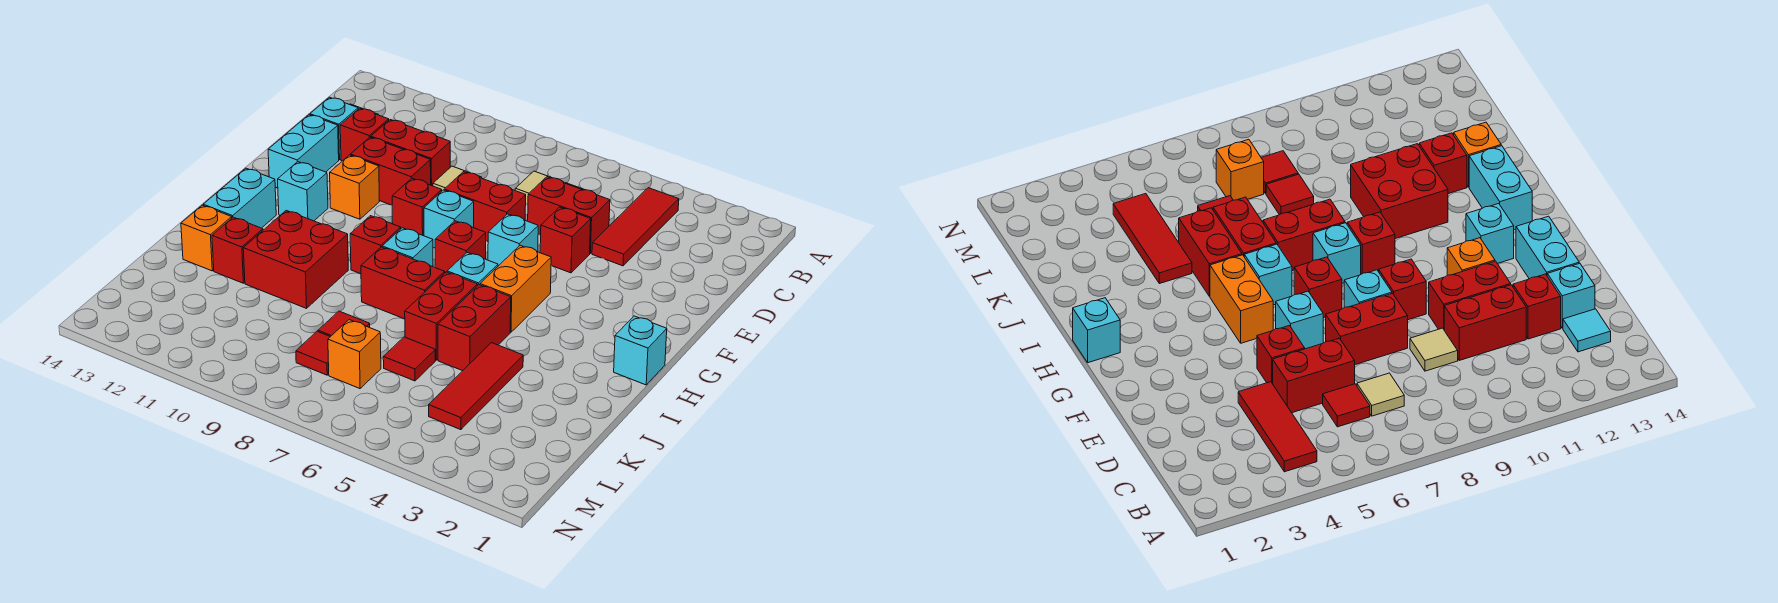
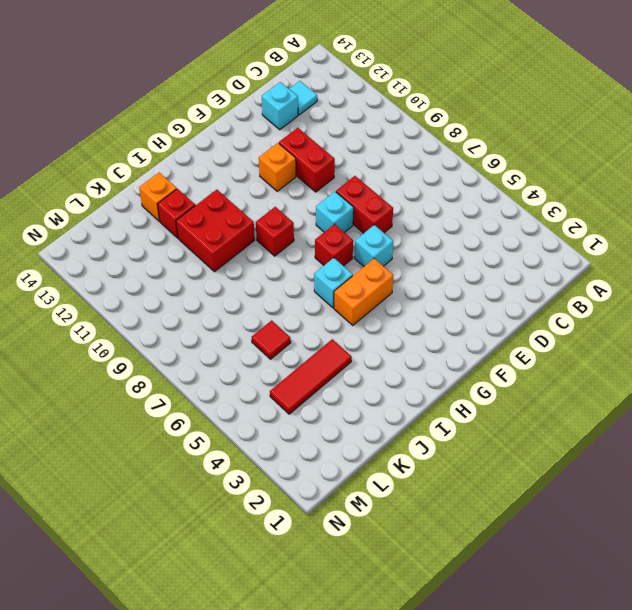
none -> red tile B4:D4 level 1
none -> red tile C6 level 1
none -> tan tile C7 level 1
none -> red brick D5:D6 level 1

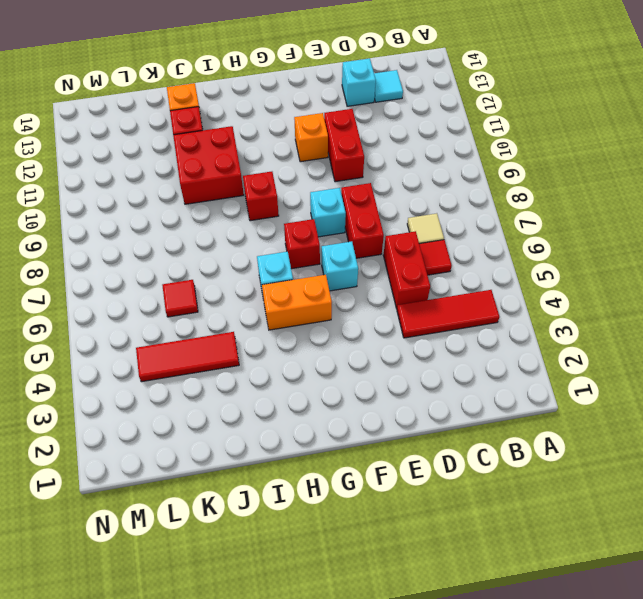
none -> tan tile D9 level 1
none -> red brick D10:D11 level 1
none -> red brick D12 level 1
none -> red brick E5 level 1

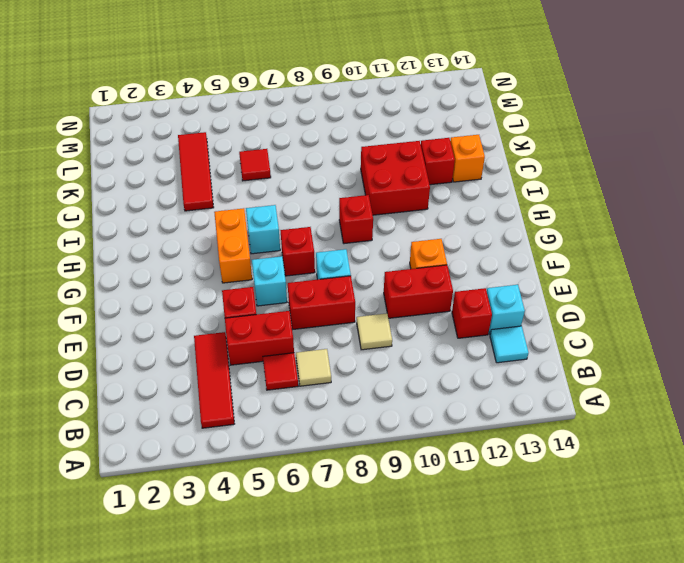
none -> red brick D10:D11 level 1
none -> cyan brick E13:F13 level 1
none -> red brick F9 level 1
none -> cyan brick G12 level 1

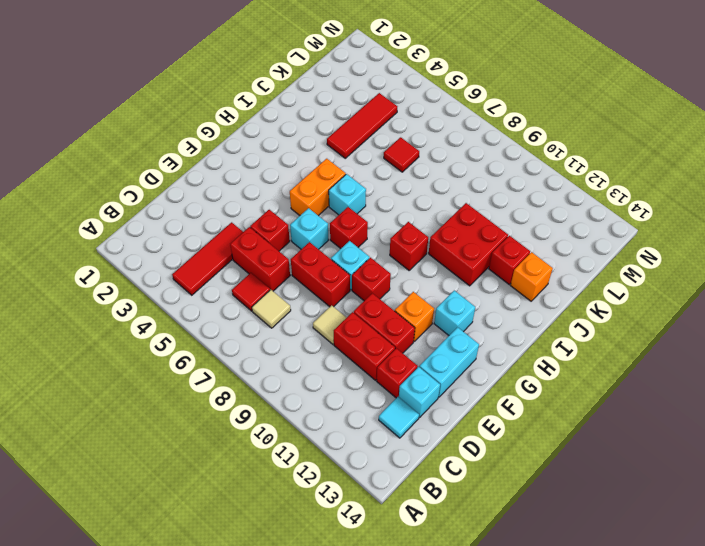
none -> cyan brick H1 level 1
none -> cyan brick H8 level 1
none -> cyan brick H13:I13 level 1
none -> red brick I5:J5 level 1

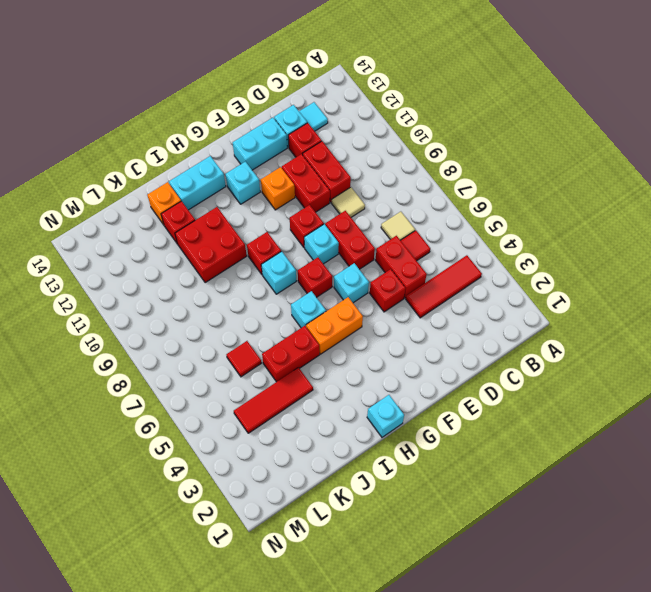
none -> red brick I6:J6 level 1
none -> red brick I7:I8 level 1
none -> red tile K8 level 1
none -> orange brick L7 level 1

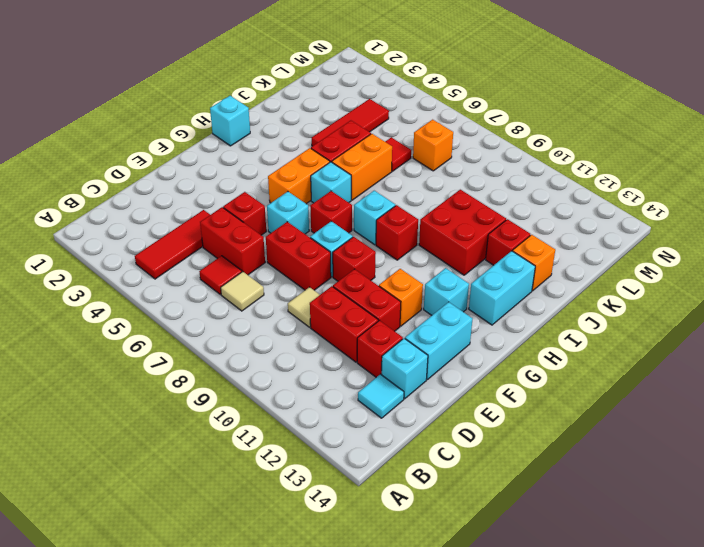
orange brick I6:J6 level 1 -> red brick I6:J6 level 1
none -> red brick I7:I8 level 1
none -> red tile K8 level 1
none -> red tile L8 level 1

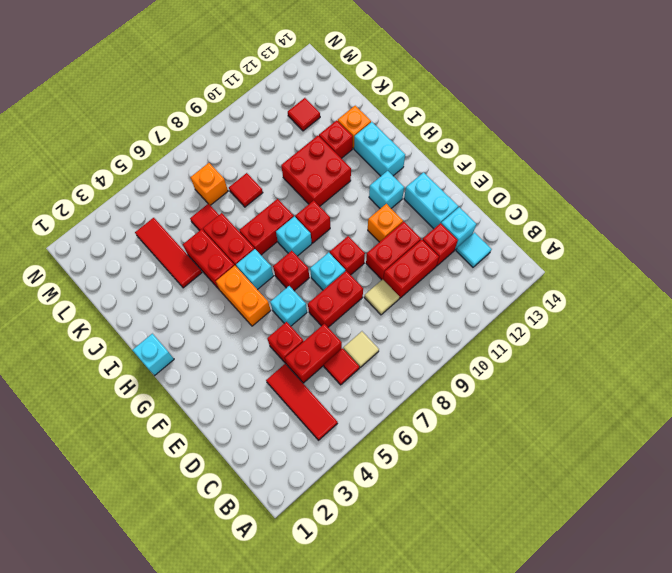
red tile L12 level 1 -> red tile L8 level 1

